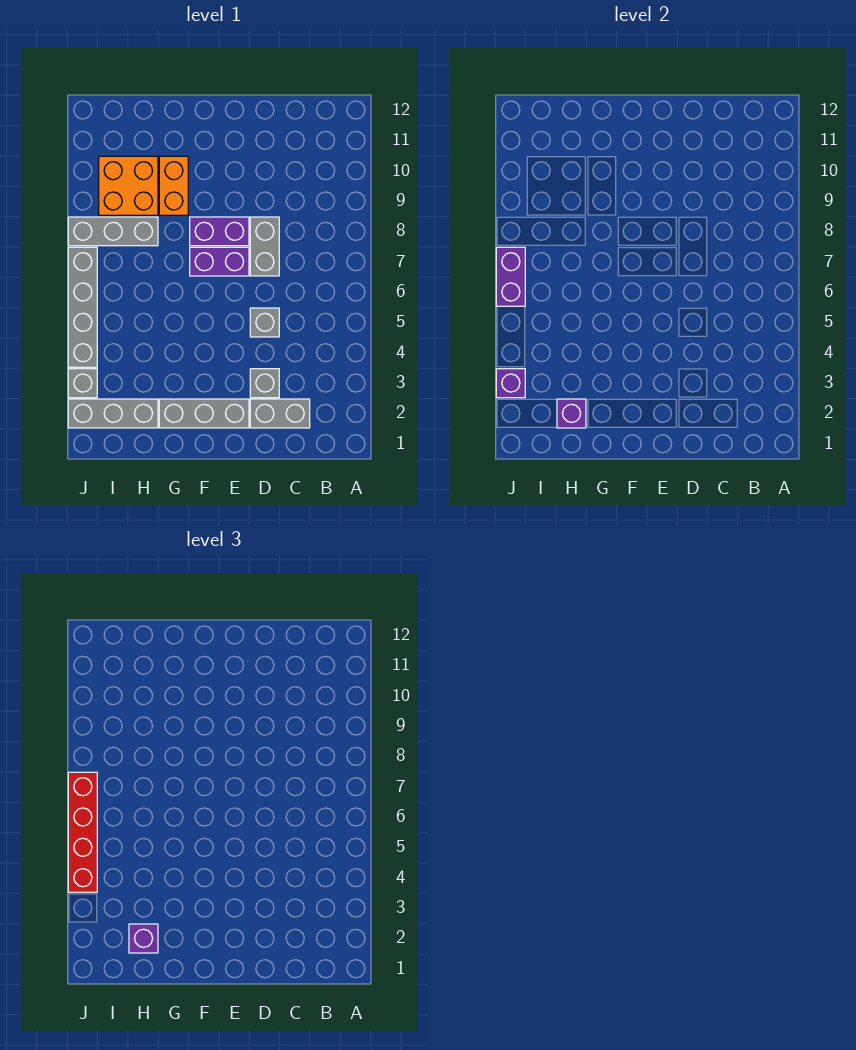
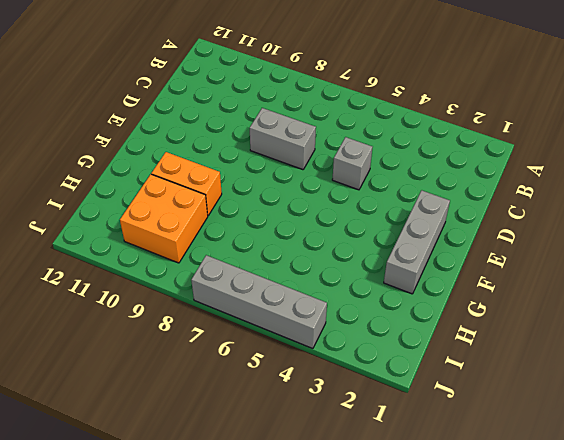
none -> grey brick C2:D2 level 1
none -> grey brick D3 level 1
none -> purple brick E7:F7 level 1

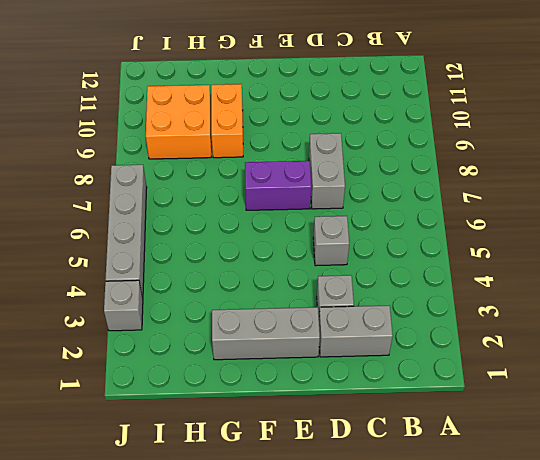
none -> purple brick E8:F8 level 1
none -> grey brick H2:J2 level 1
none -> grey brick H8:J8 level 1

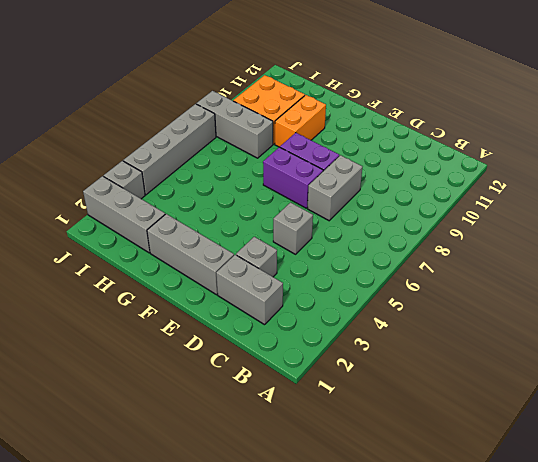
none -> purple brick H2 level 2
none -> purple brick J3 level 2
none -> purple brick J6:J7 level 2

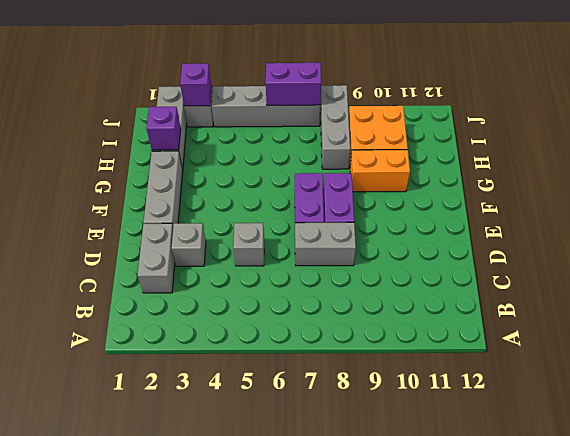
none -> purple brick H2 level 3
none -> red brick J4:J7 level 3

